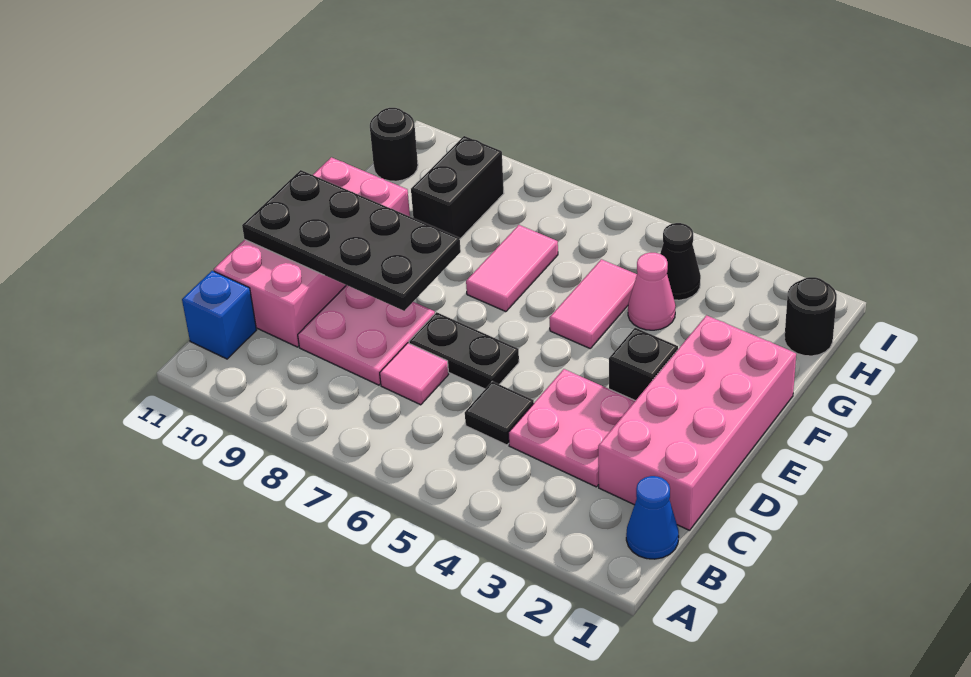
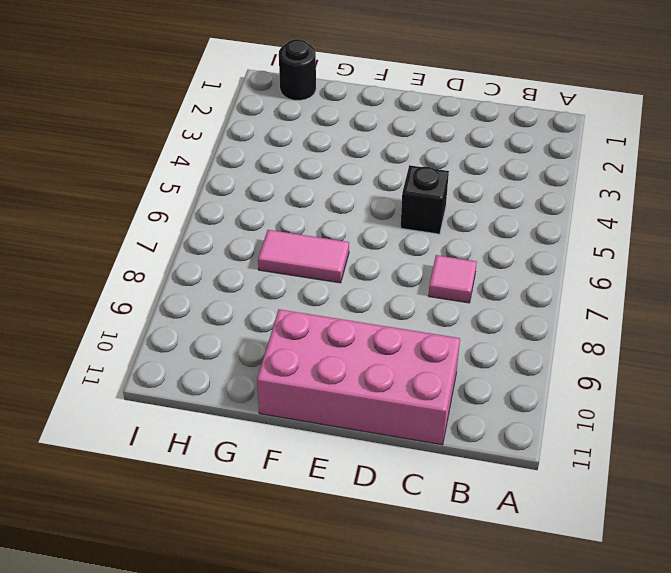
black brick D5 level 1 -> black brick E3 level 1
none -> blue cone B1 level 1
none -> blue brick B11 level 1
none -> pink brick C1:F2 level 1

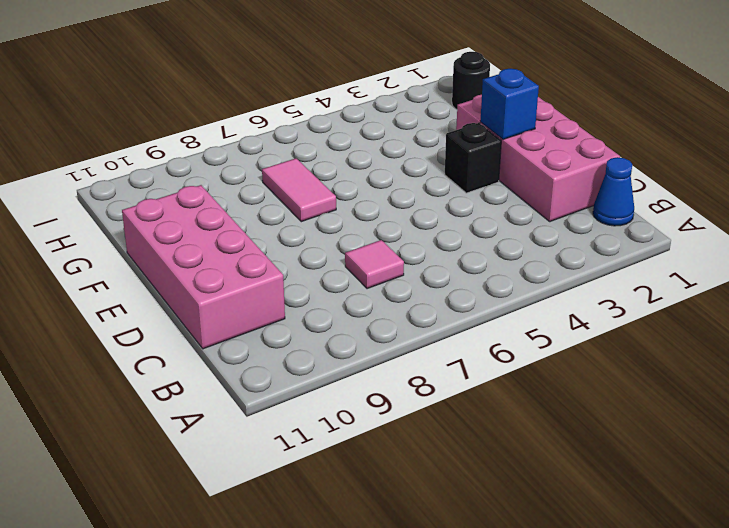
blue brick E2 level 2 -> blue brick B11 level 1
none -> pink plate C3:D4 level 1
none -> black tile C5 level 1
none -> pink plate C8:D9 level 1

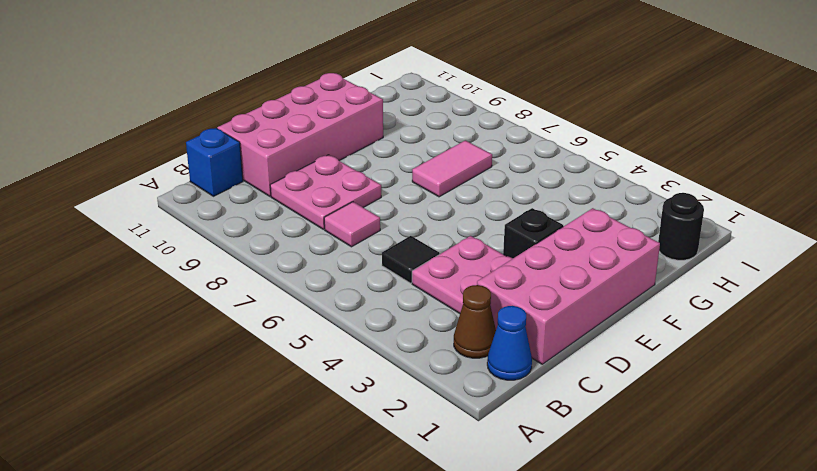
brown cone B2 level 1 -> none
none -> black plate D6:D7 level 1
none -> pink tile F5:G5 level 1
none -> pink cone G4 level 1

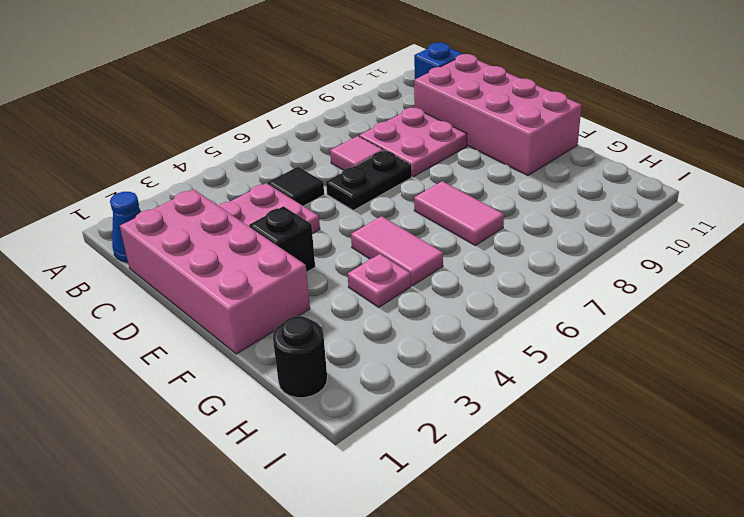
pink plate G4 level 1 -> pink cone G4 level 1
none -> black brick G9:H9 level 1
none -> black cone H4 level 1
none -> black round brick H11 level 1

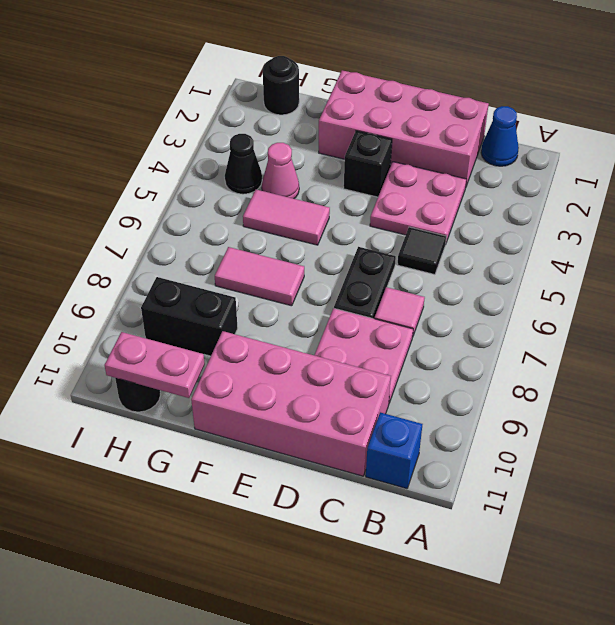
pink plate G11:H11 level 2 -> none
none -> black plate D8:E11 level 2

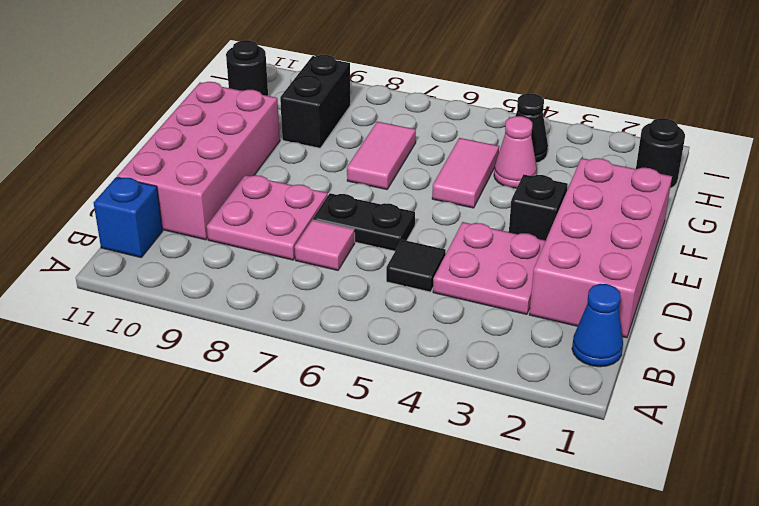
none -> black plate D8:E11 level 2

